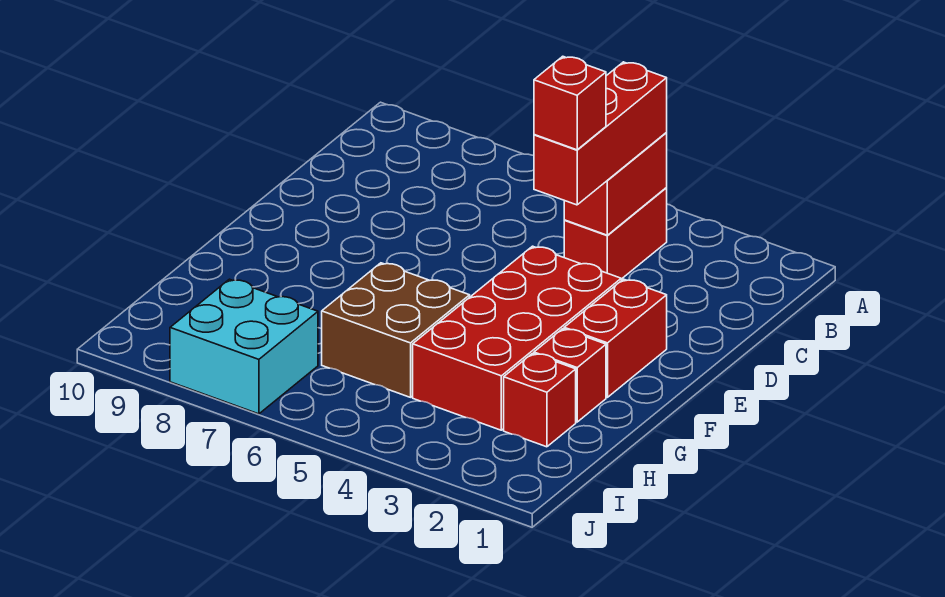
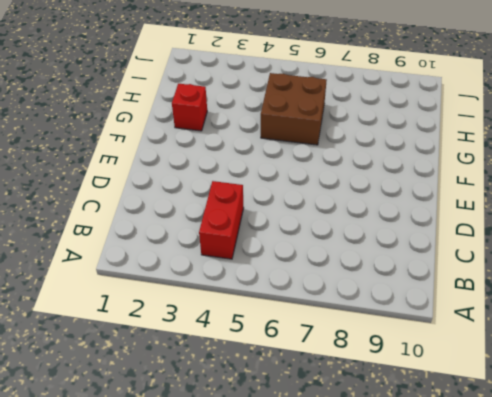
none -> red brick E2:F2 level 1
none -> red brick E3:H4 level 1

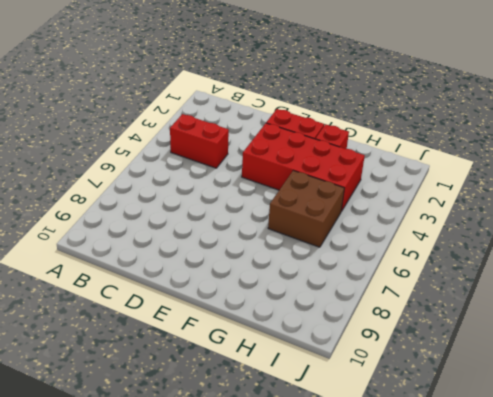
none -> red brick H2 level 1
none -> cyan brick I7:J8 level 1

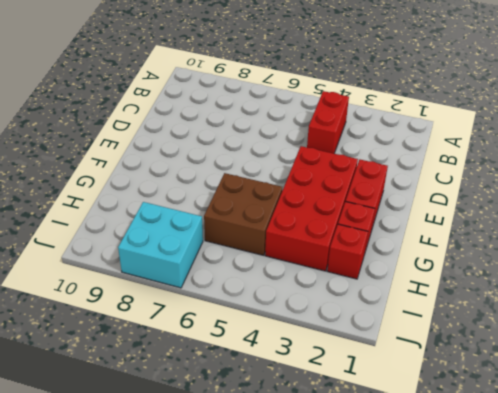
none -> red brick B4:C4 level 2
none -> red brick B4:D4 level 3

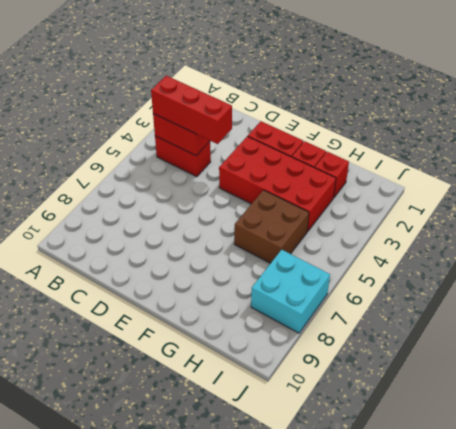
none -> red brick D4 level 4

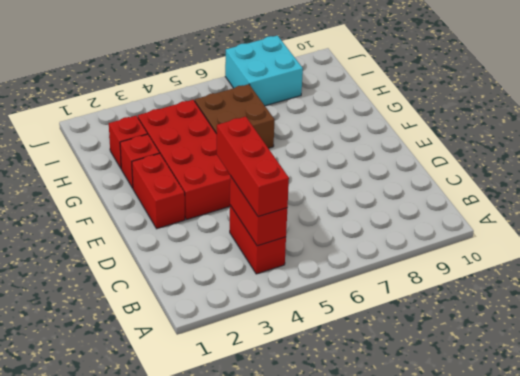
none -> red brick D4 level 4

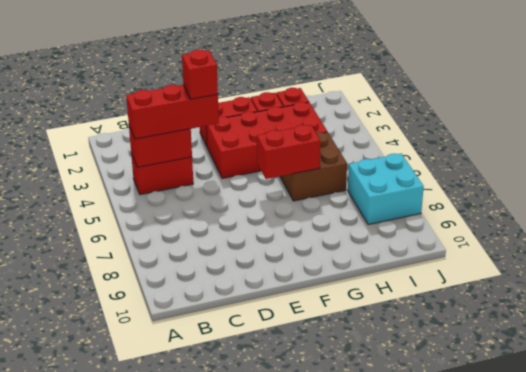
red brick F6:G6 level 2 -> none

